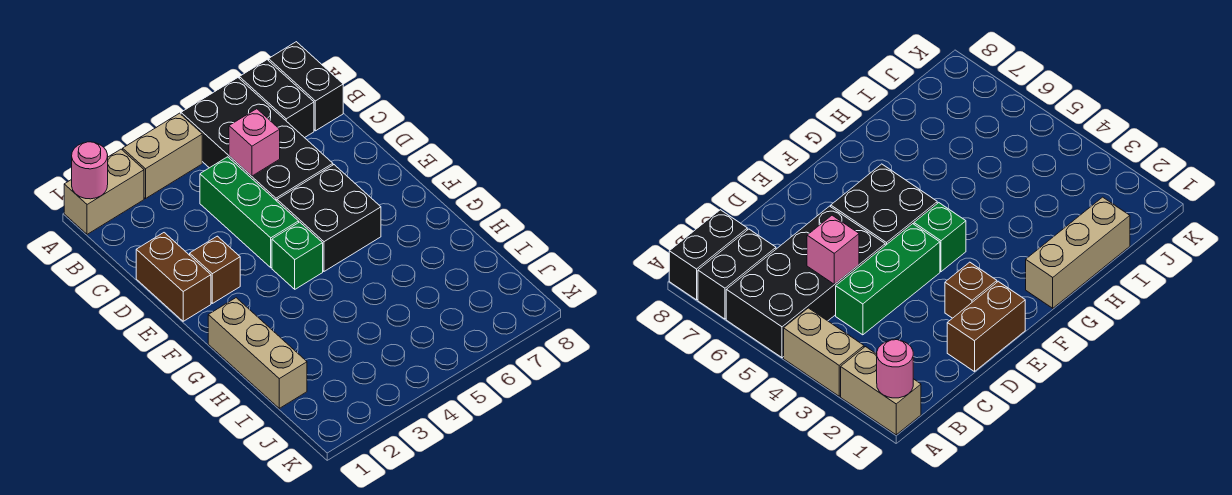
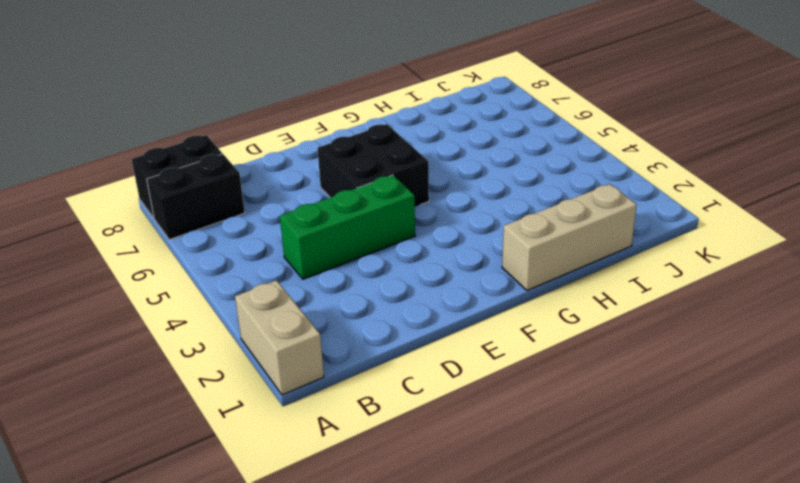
none -> tan brick A3:A4 level 1
none -> black brick A5:D6 level 1
none -> brown brick D1:E1 level 1

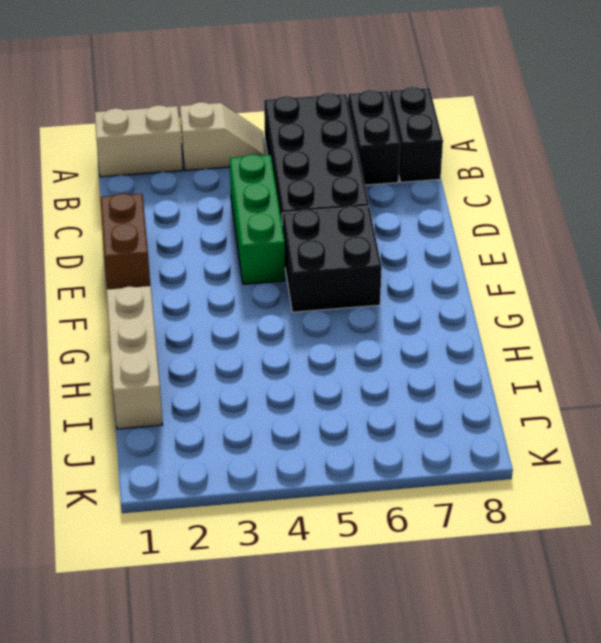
tan slope A3:A4 level 1 top 3 -> tan brick A3:A4 level 1
none -> brown brick E2 level 1
none -> green brick F4 level 1
none -> pink round brick A1 level 2

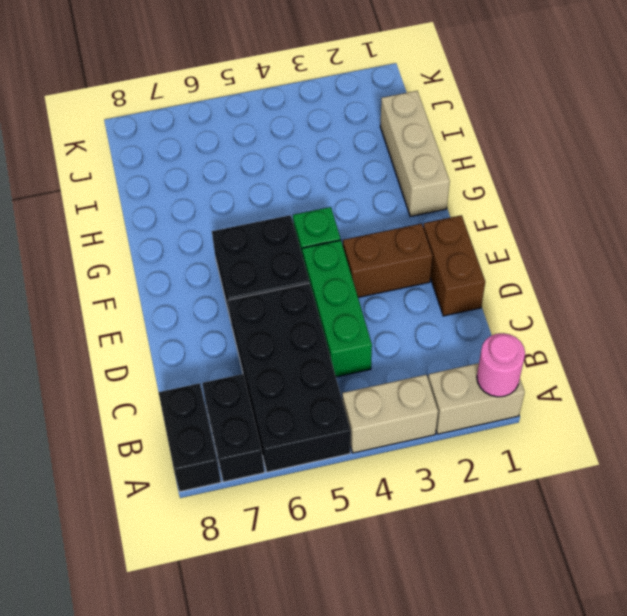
brown brick E2:E3 level 1 -> brown brick E2 level 1
none -> pink brick C5 level 2

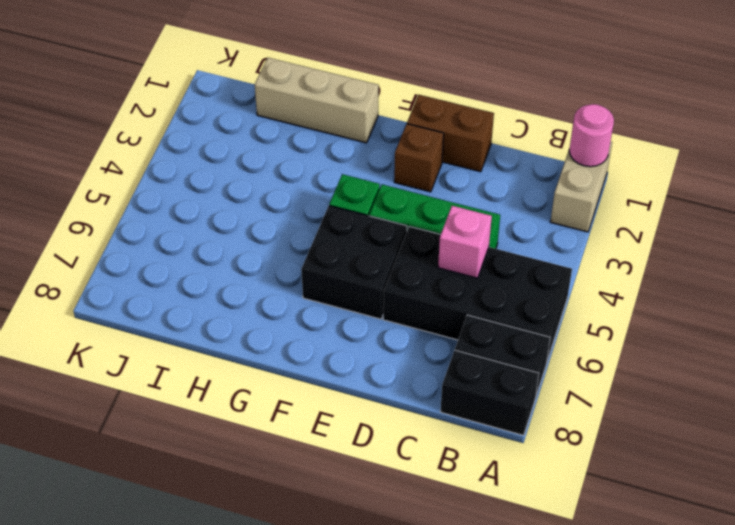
none -> tan brick A3:A4 level 1

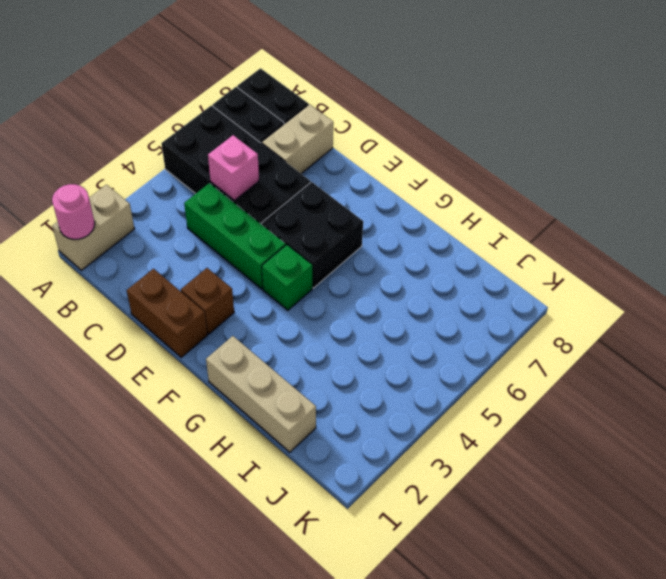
tan brick C7:C8 level 1 -> tan brick A3:A4 level 1

